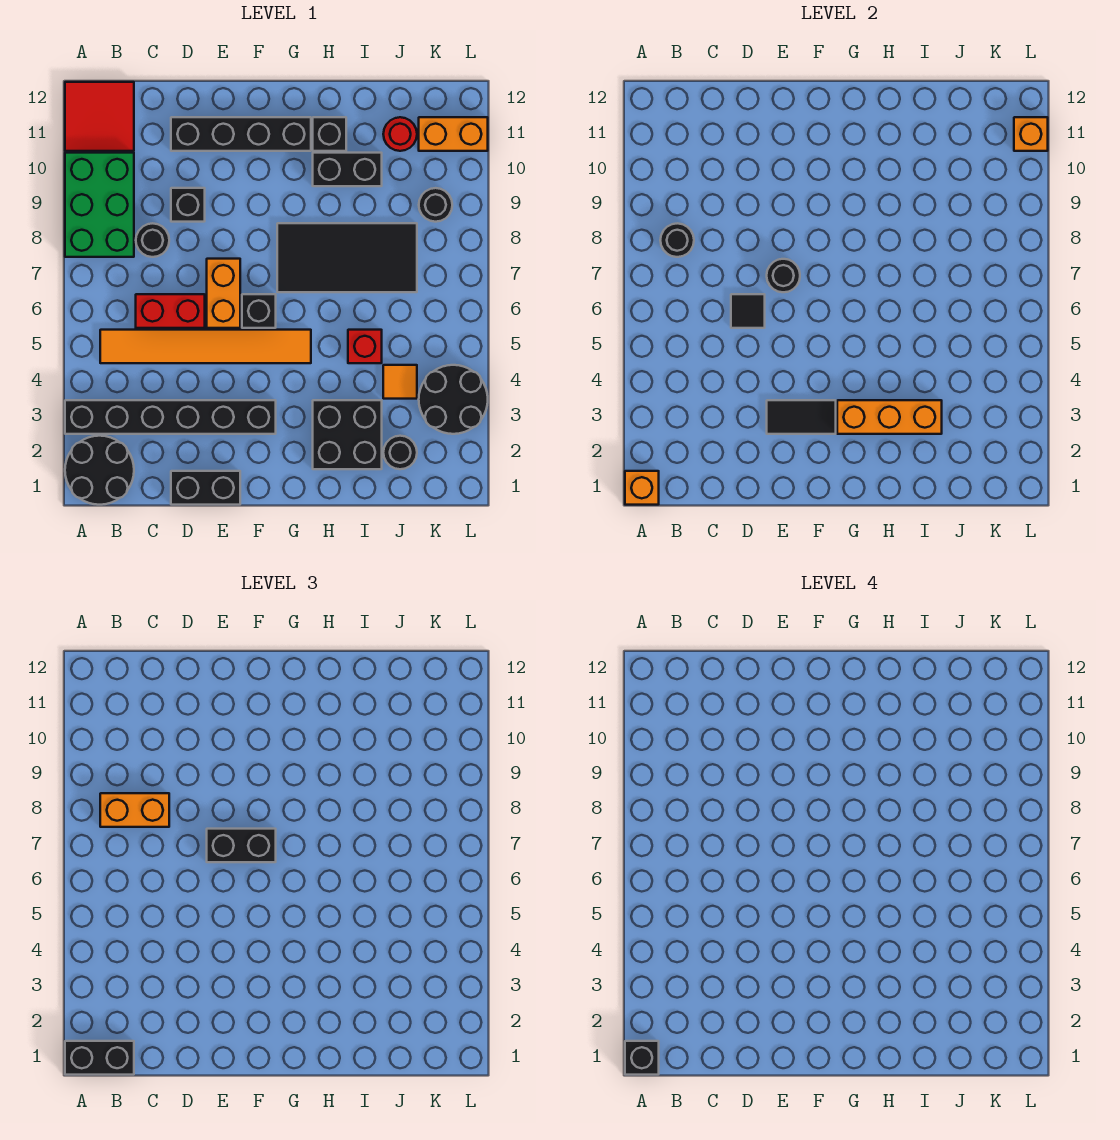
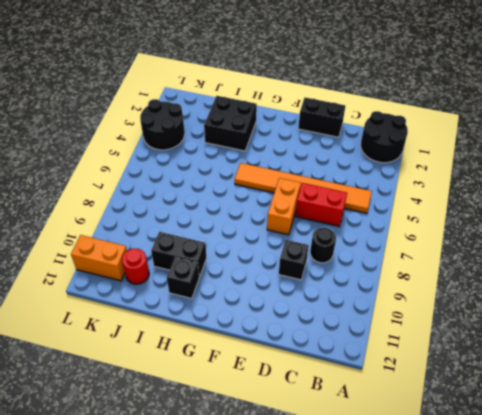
none -> black brick A3:F3 level 1
none -> green brick A8:B10 level 1
none -> red tile A11:B12 level 1
none -> black brick D11:G11 level 1

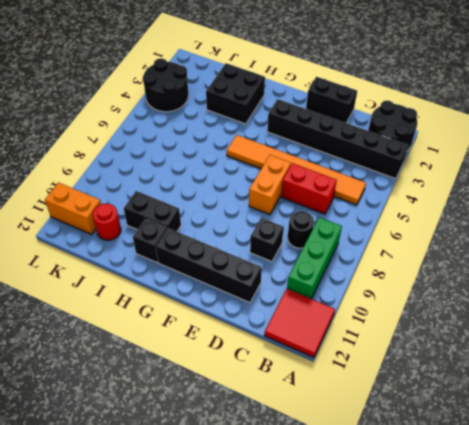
green brick B8:B10 level 1 -> green brick A8:B10 level 1
none -> black brick F6 level 1
none -> black tile G7:J8 level 1
none -> red brick I5 level 1
none -> black round brick J2 level 1

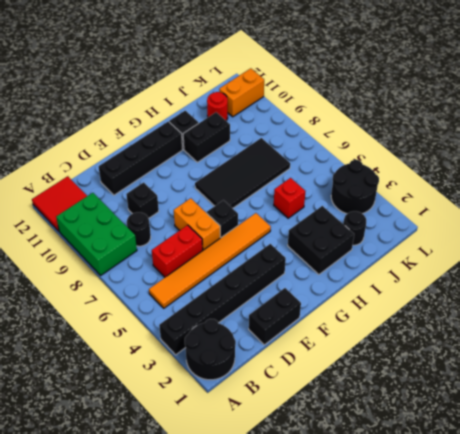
none -> orange tile J4 level 1
none -> black round brick K9 level 1
none -> orange brick A1 level 2
none -> black round brick B8 level 2

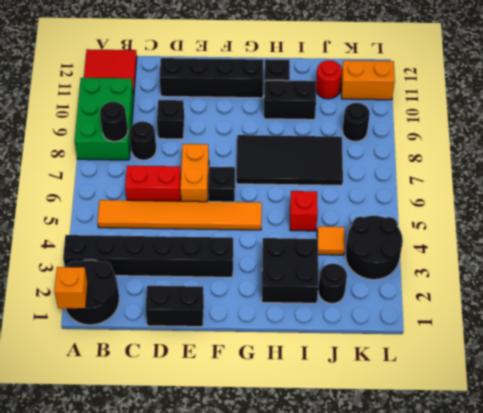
none -> black tile D6 level 2
none -> black tile E3:F3 level 2
none -> black round brick E7 level 2
none -> orange brick G3:I3 level 2

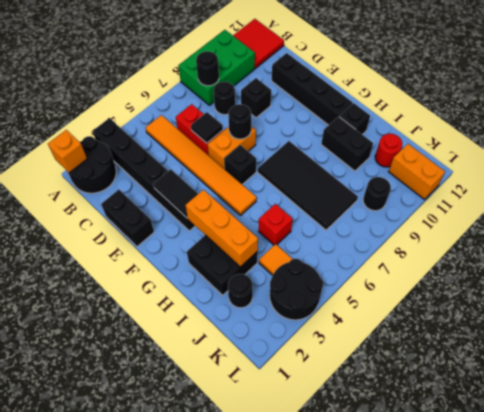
none -> orange brick L11 level 2
none -> black brick A1:B1 level 3
none -> orange brick B8:C8 level 3
none -> black brick E7:F7 level 3

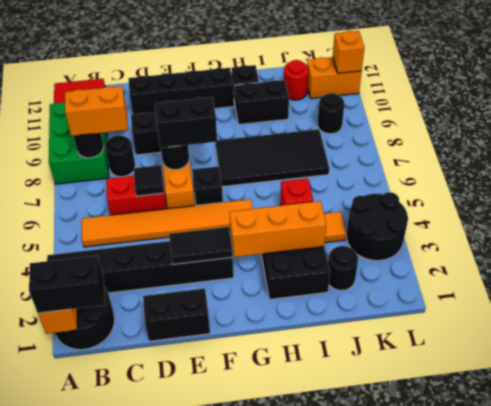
none -> black brick A1 level 4

